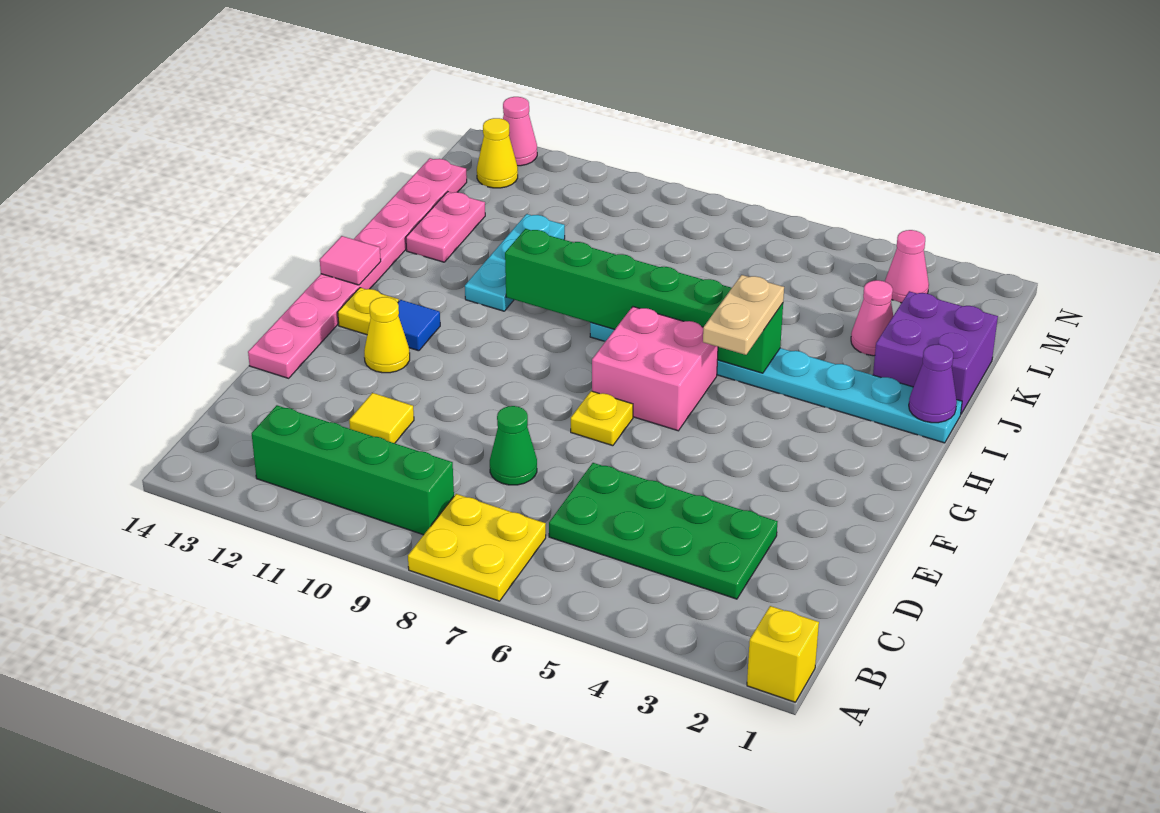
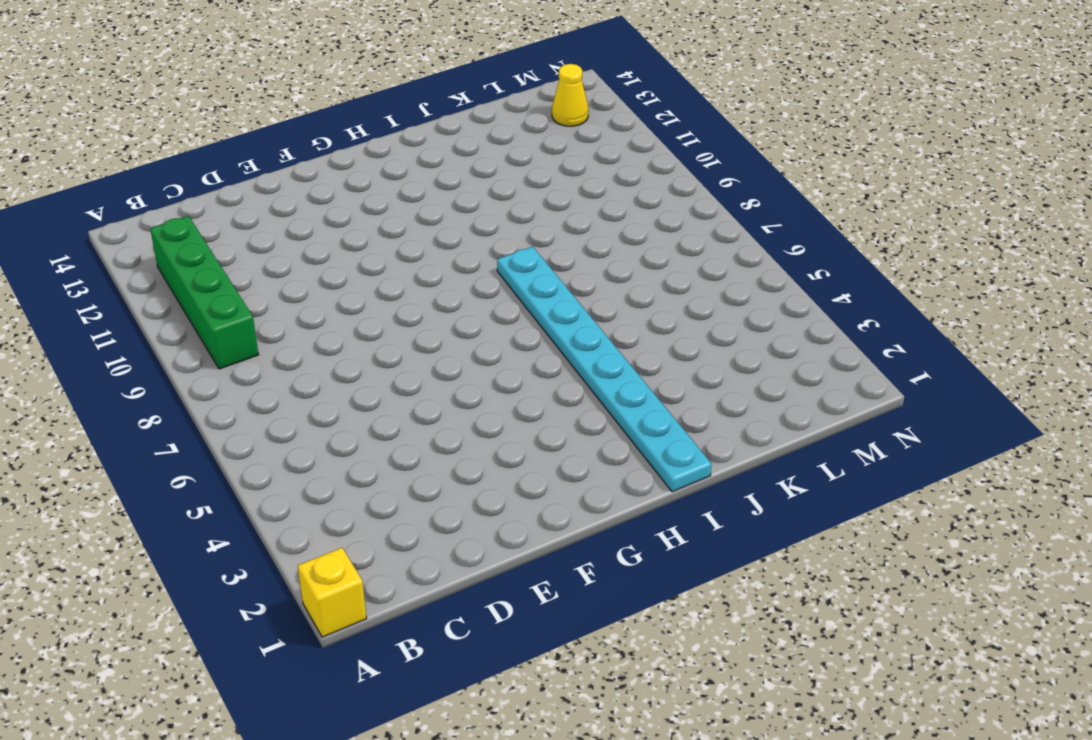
none -> yellow plate A7:B8 level 1
none -> green plate C3:D6 level 1
none -> green cone D8 level 1

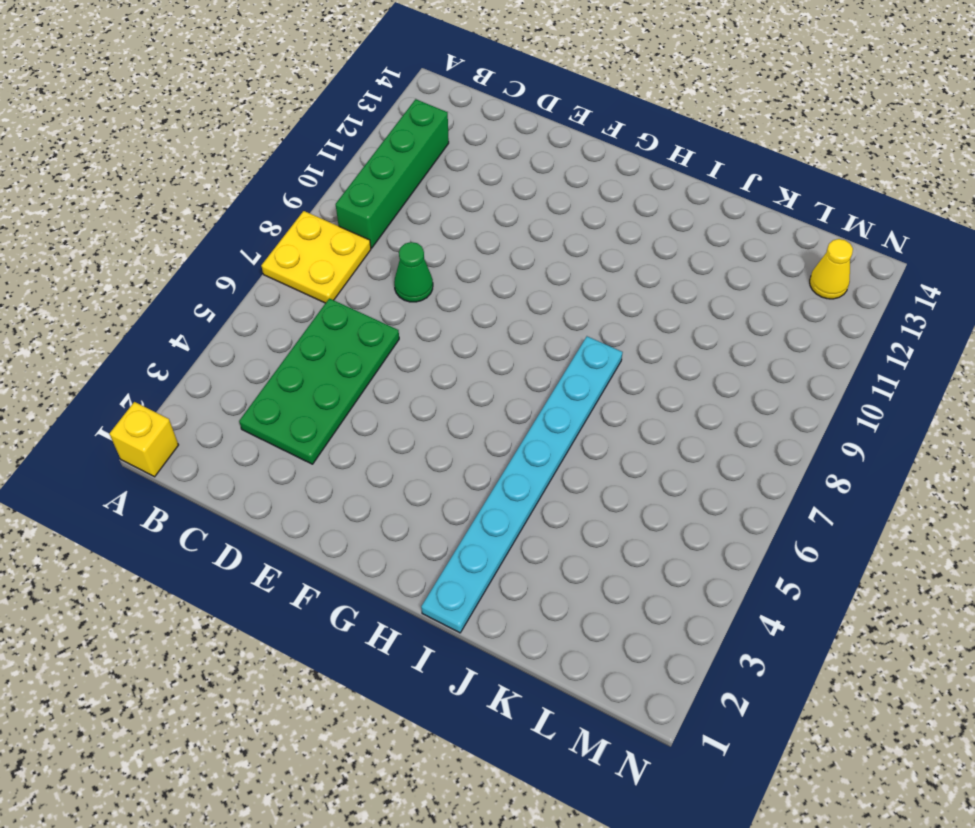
none -> yellow tile D11 level 1
none -> pink plate E14:L14 level 1
none -> yellow plate F7 level 1

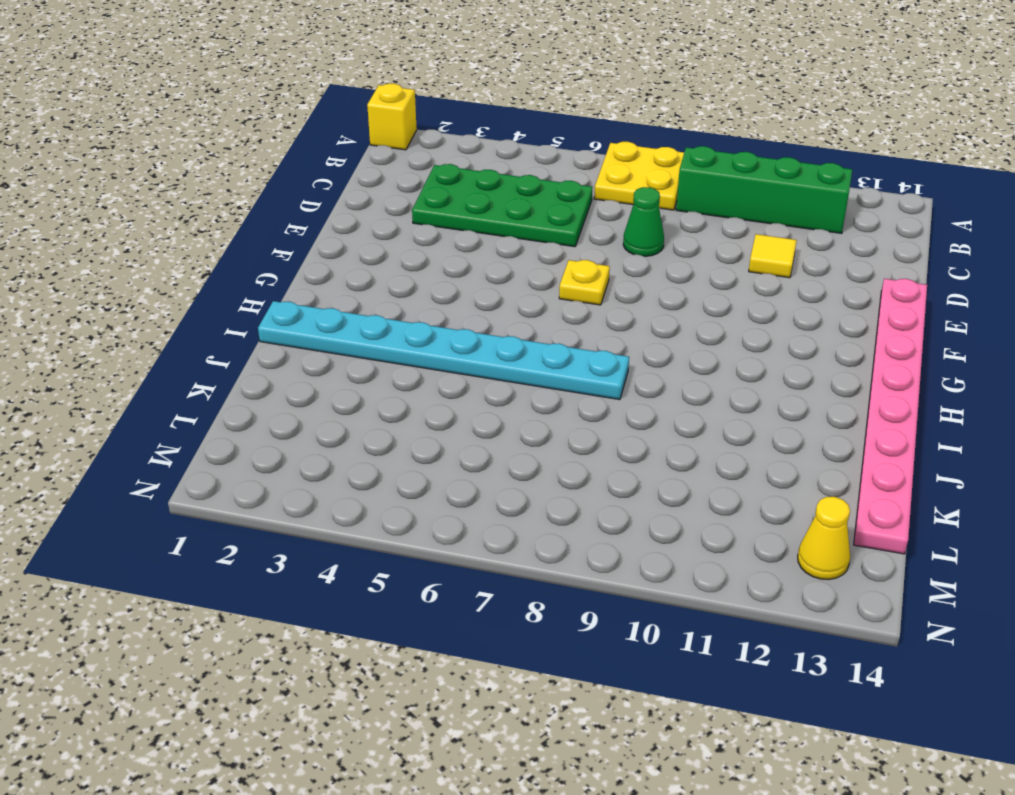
none -> yellow cone F12 level 1
none -> pink brick G6:H7 level 1
none -> blue tile G12 level 1

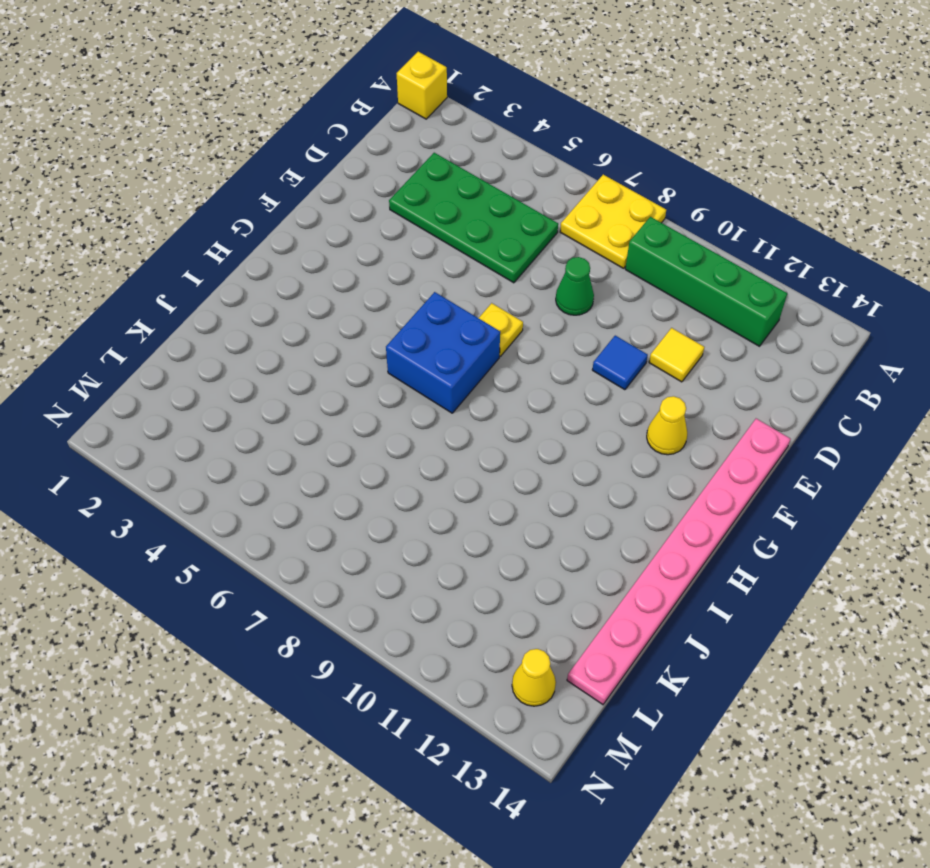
blue tile E10 level 1 -> blue tile G12 level 1
blue brick G6:H7 level 1 -> pink brick G6:H7 level 1
none -> yellow plate G13 level 1
none -> cyan plate I1:I8 level 1
none -> cyan plate I11:K11 level 1

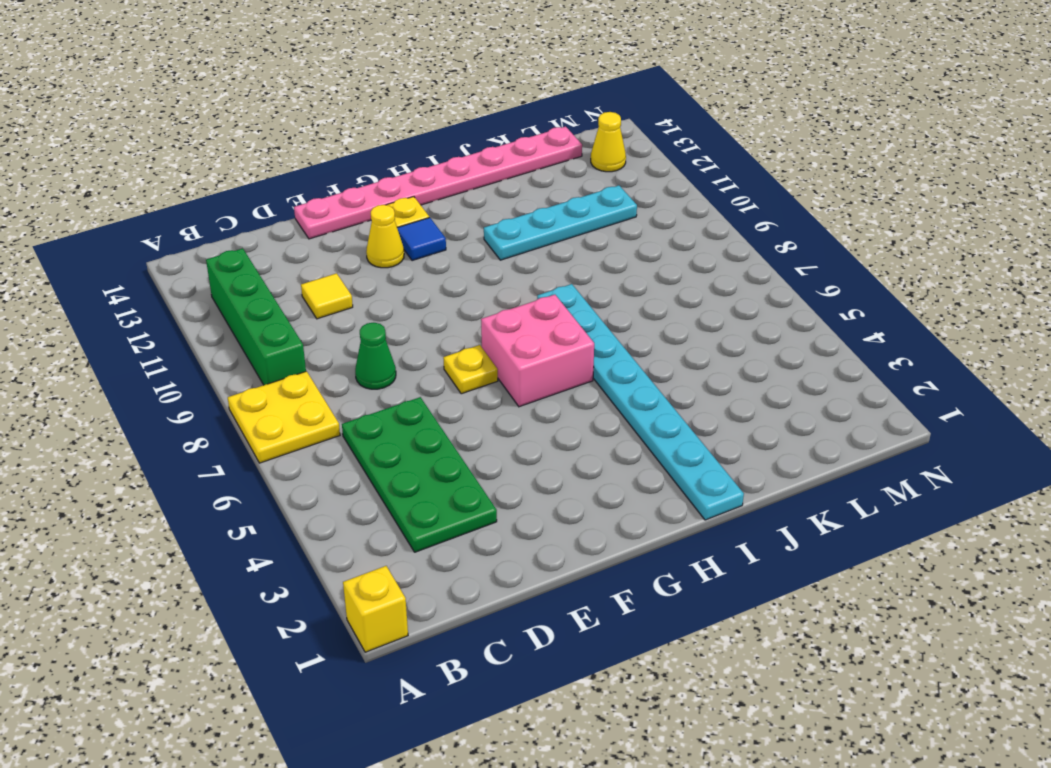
cyan plate I11:L11 level 1 -> cyan plate I11:K11 level 1
none -> purple brick J1:K2 level 1
none -> pink plate J13:K13 level 1
none -> pink cone K3 level 1

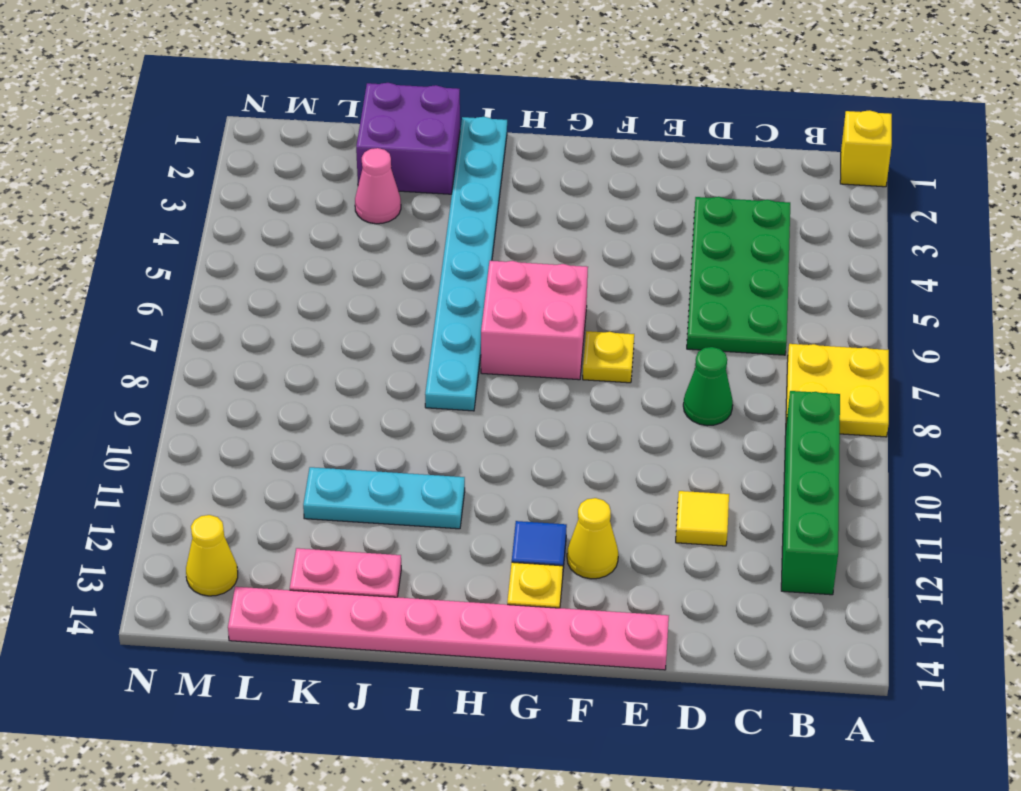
none -> pink cone M3 level 1
none -> pink cone N13 level 1
none -> pink tile H14 level 2

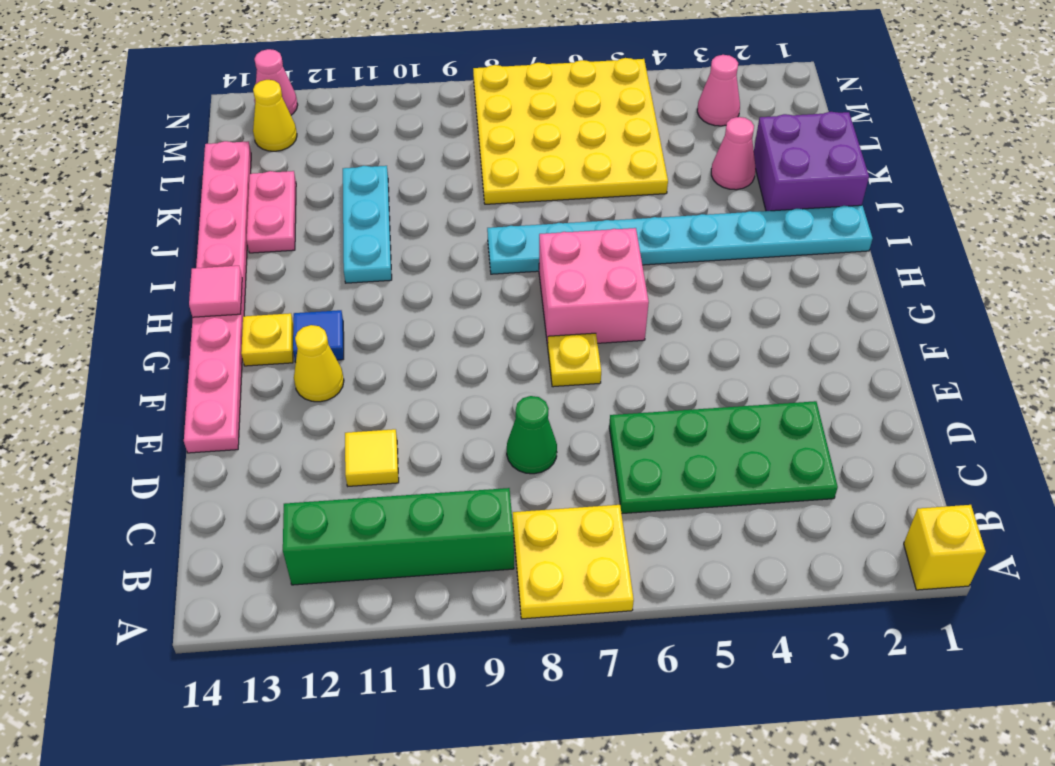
yellow plate K5:N8 level 1 -> none
none -> purple cone I1 level 2
none -> green brick I5:I10 level 2
none -> tan plate H5:I5 level 3

